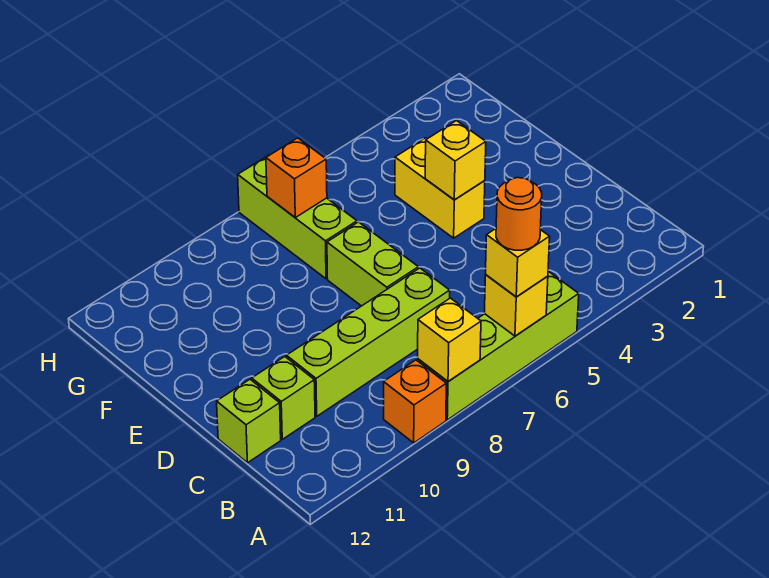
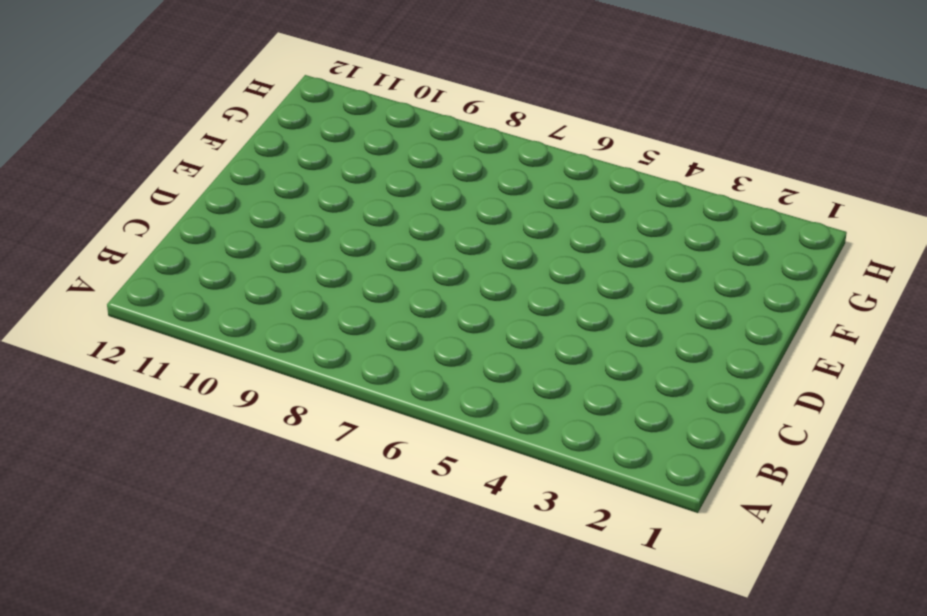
none -> lime brick A5:A8 level 1
none -> orange brick A9 level 1
none -> lime brick C7:C10 level 1

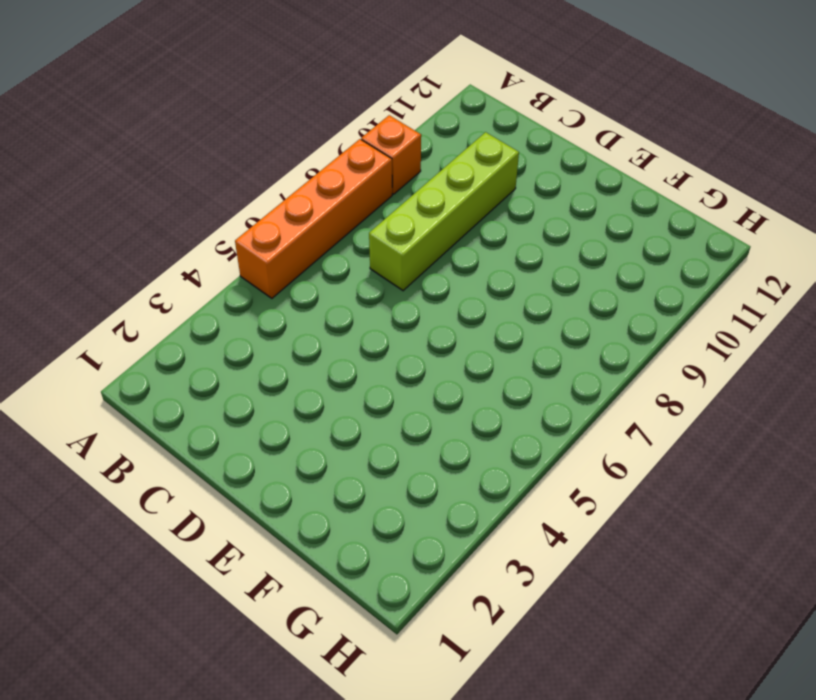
orange brick A5:A8 level 1 -> lime brick A5:A8 level 1
none -> lime brick C11 level 1
none -> lime brick C12 level 1
none -> lime brick D7:E7 level 1

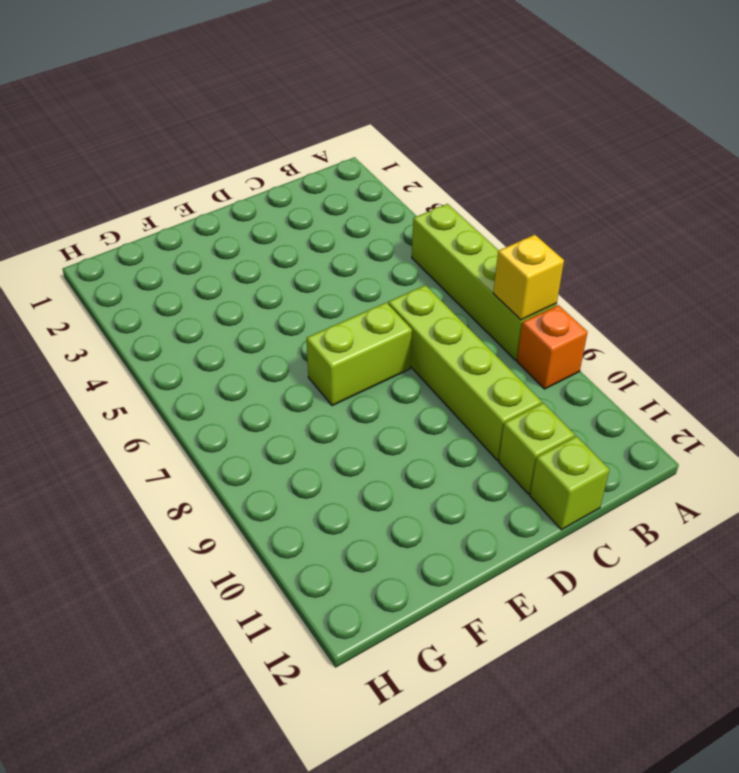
none -> yellow brick E4:F4 level 1
none -> lime brick F7:H7 level 1
none -> yellow brick A6 level 2

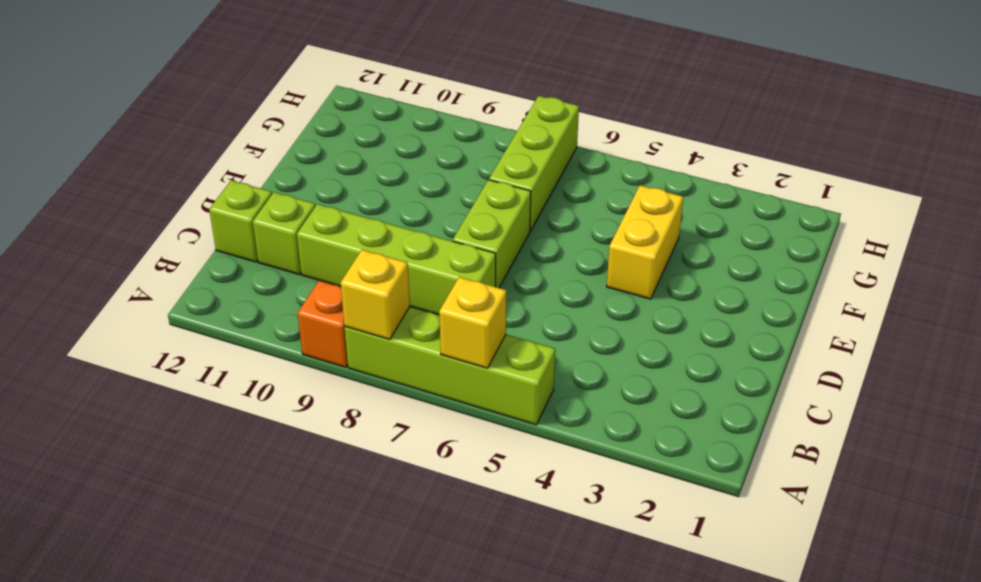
none -> yellow brick E4 level 2
none -> orange brick G7 level 2
none -> yellow brick A6 level 3

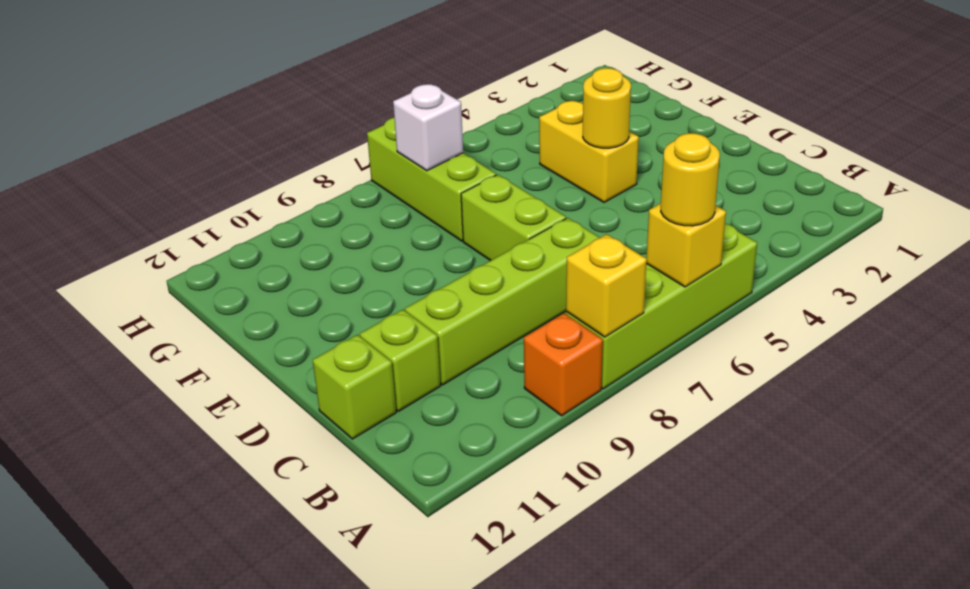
yellow round brick A6 level 3 -> yellow brick A6 level 3
yellow round brick E4 level 2 -> yellow brick E4 level 2
white brick G7 level 2 -> orange brick G7 level 2
none -> orange round brick A6 level 4

